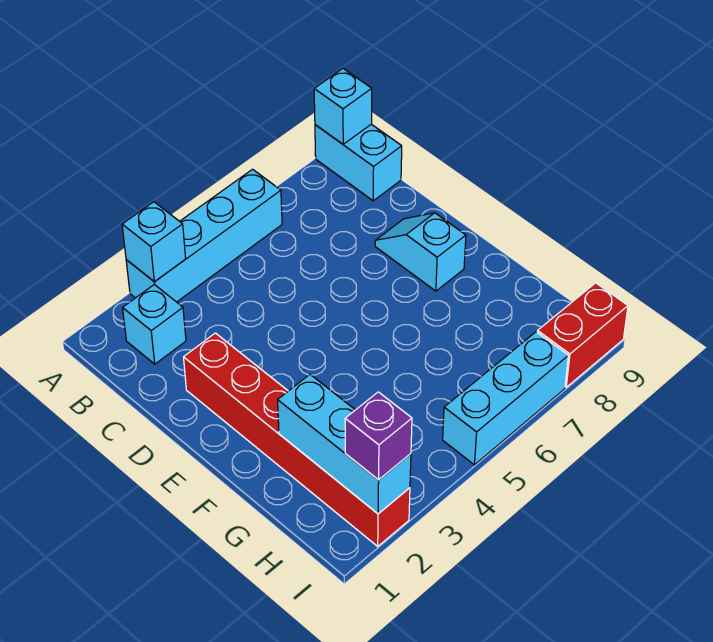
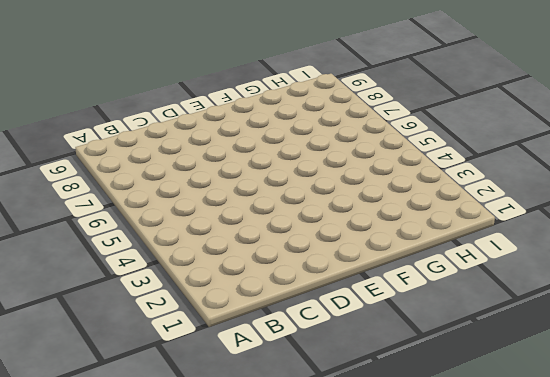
none -> cyan brick A3:A6 level 1
none -> cyan brick A9:B9 level 1

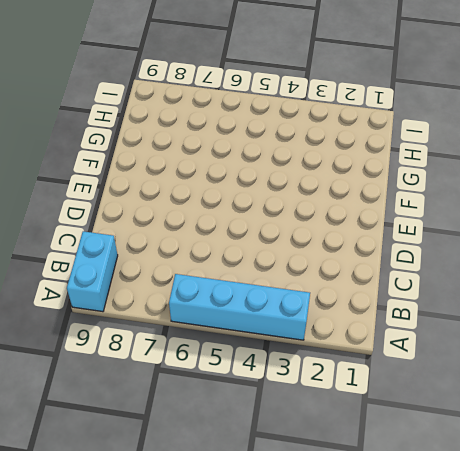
none -> cyan brick B2 level 1
none -> red brick D2:I2 level 1

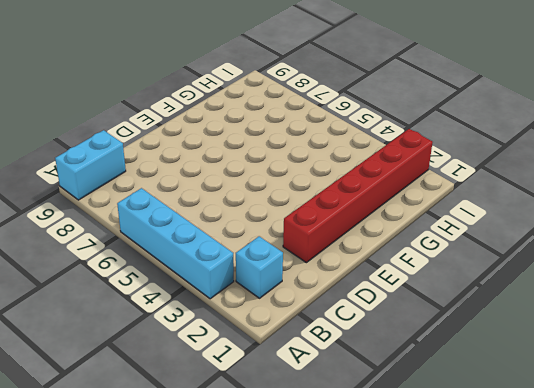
none -> cyan slope D8:E8 level 1 top E
none -> cyan brick I5:I7 level 1

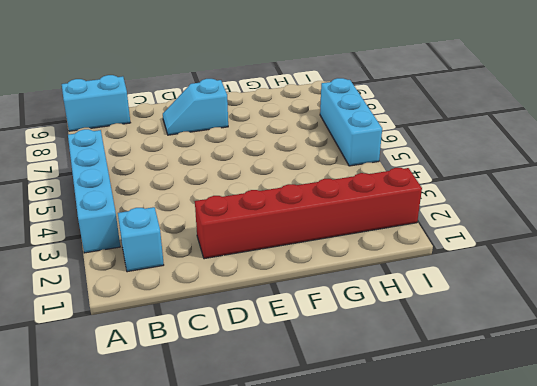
none -> red brick I8:I9 level 1
none -> cyan brick A3 level 2

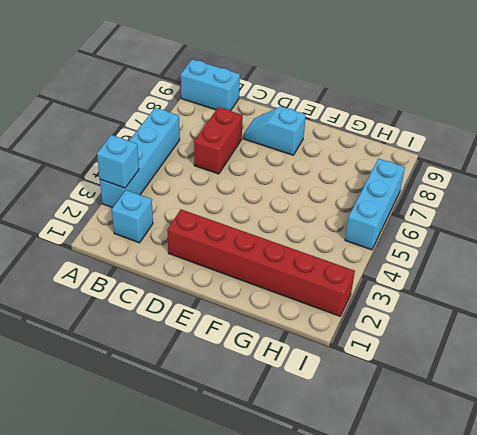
red brick C6:C7 level 1 -> red brick I8:I9 level 1
none -> cyan brick A9 level 2
none -> cyan brick G2:I2 level 2

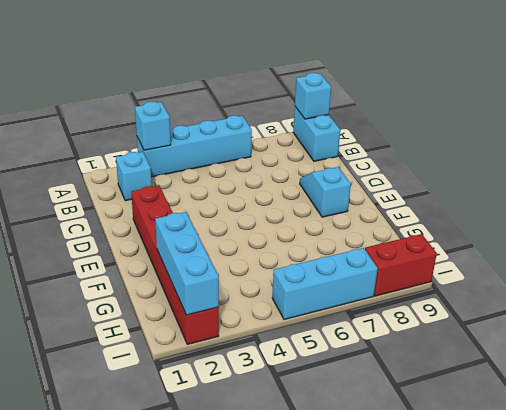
none -> purple brick I2 level 3

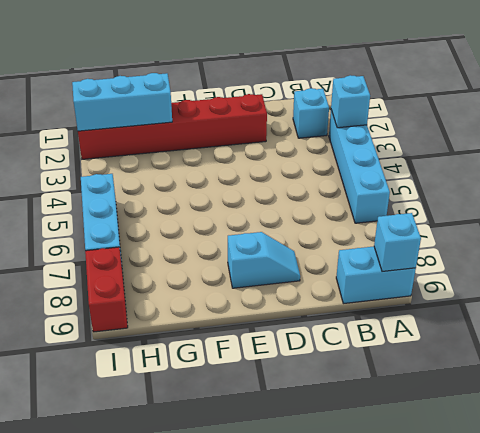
none -> purple brick I2 level 3

